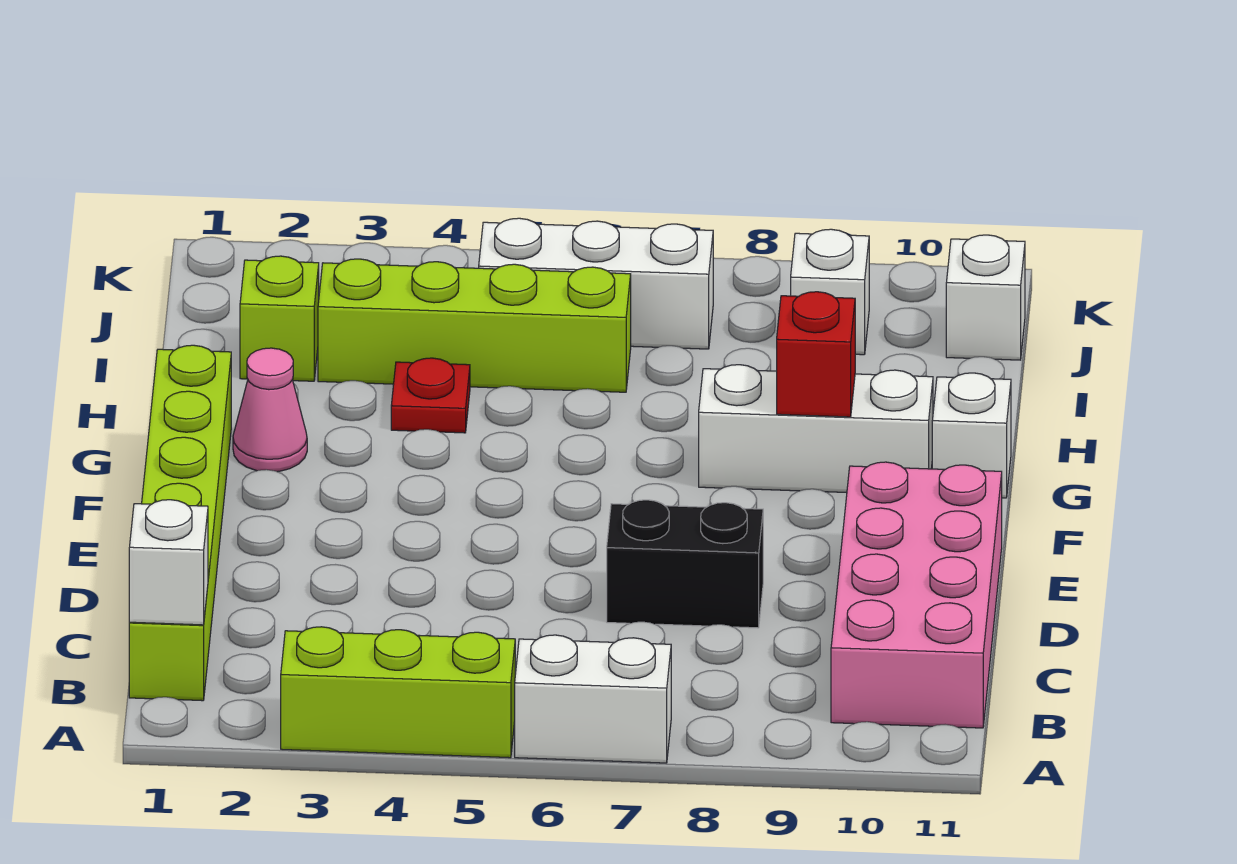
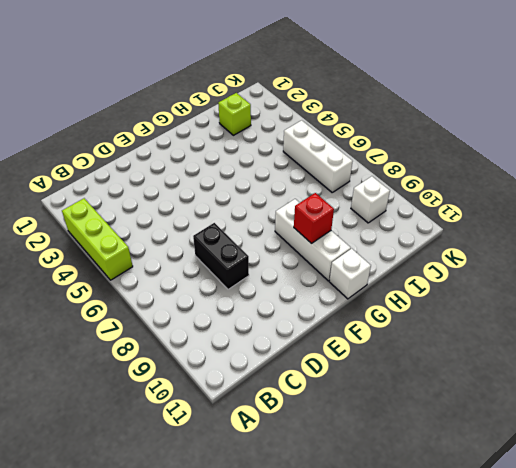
none -> white brick A6:A7 level 1
none -> lime brick B1:G1 level 1
none -> pink brick B10:E11 level 1

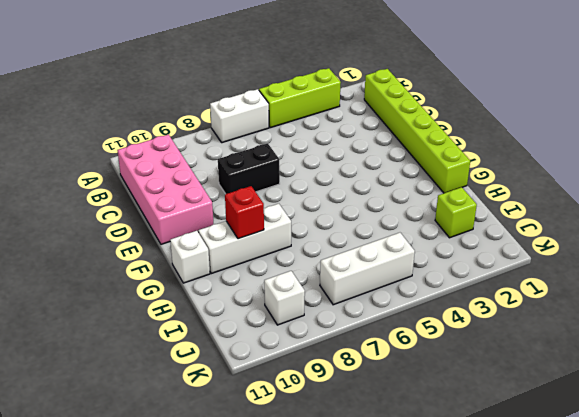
none -> pink cone G2 level 1
none -> red plate H4 level 1
none -> lime brick I3:I6 level 1

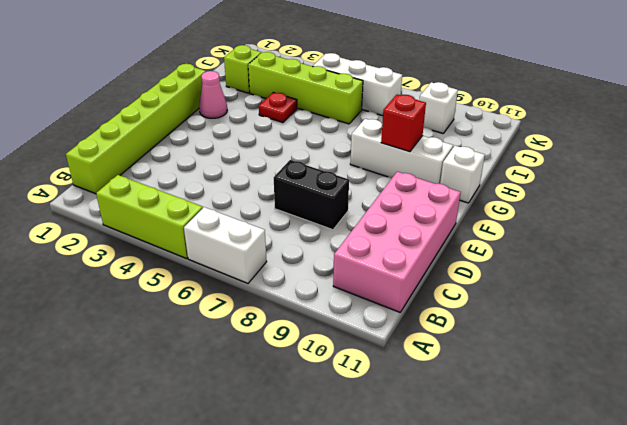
none -> white brick J11 level 1
none -> white brick B1 level 2

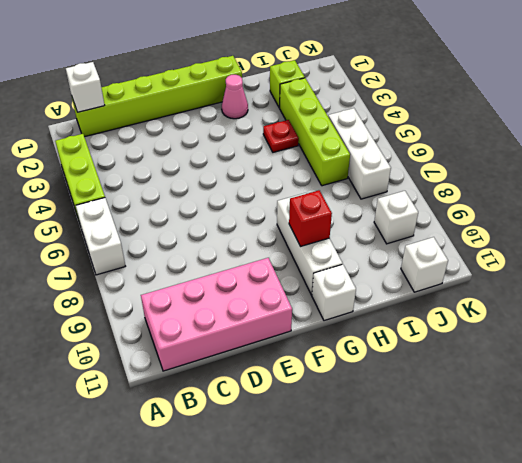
none -> black brick D7:D8 level 1

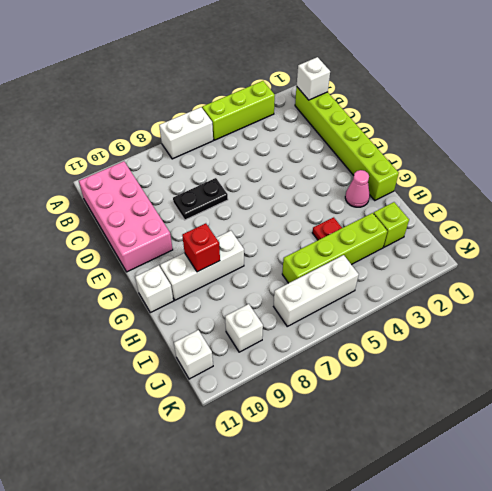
black plate D7:D8 level 1 -> black brick D7:D8 level 1

